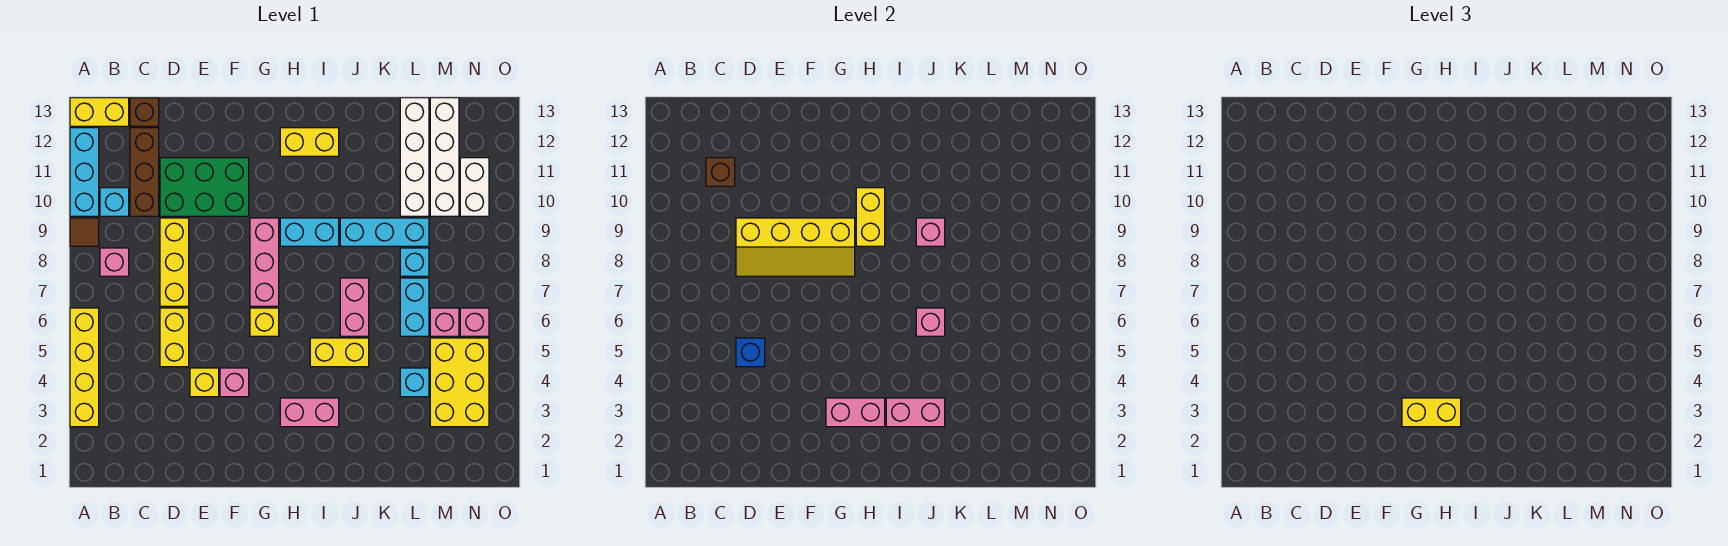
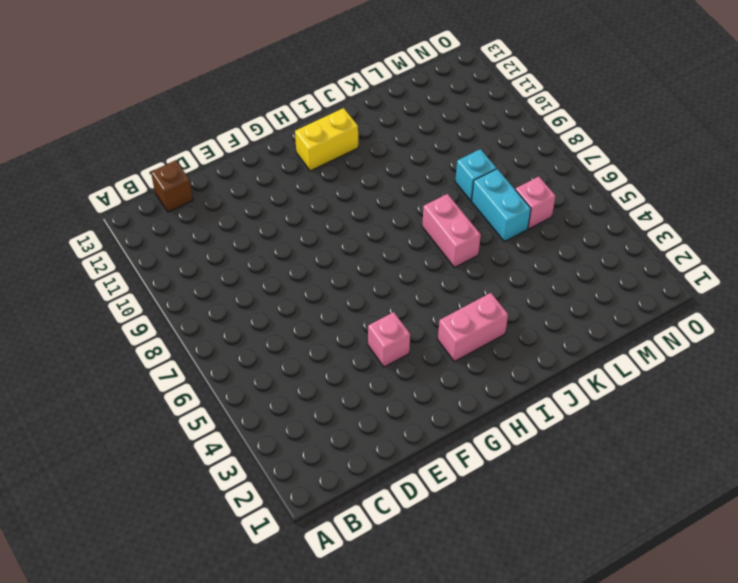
none -> yellow brick A3:A6 level 1
none -> brown tile A9 level 1
none -> cyan brick A10:A12 level 1
none -> yellow brick A13:B13 level 1

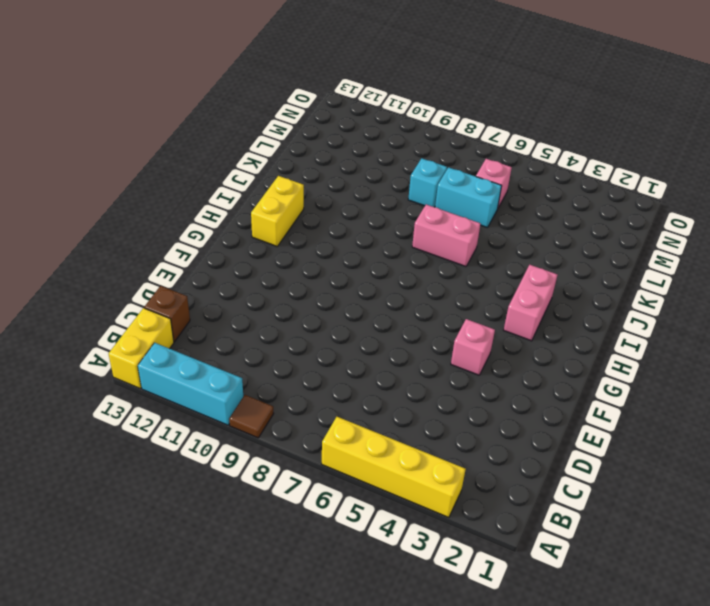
none -> pink brick B8 level 1
none -> cyan brick B10 level 1
none -> brown brick C10:C12 level 1
none -> yellow brick D5:D6 level 1

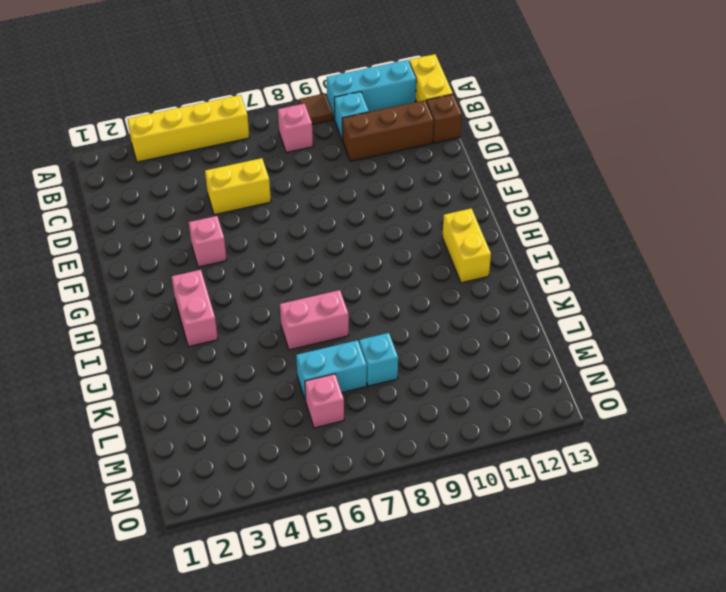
none -> yellow brick D7:D9 level 1
none -> green brick D10:F11 level 1
none -> yellow brick E4 level 1
none -> yellow brick G6 level 1

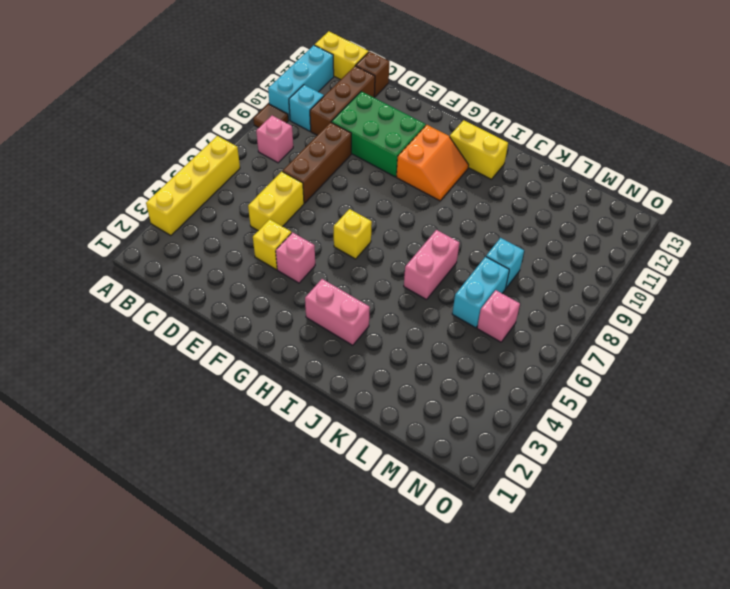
brown brick D7:D9 level 1 -> yellow brick D7:D9 level 1
orange slope G10:H11 level 1 top G -> none
none -> pink brick G7:G9 level 1
none -> cyan brick H9:I9 level 1
none -> yellow brick I5:J5 level 1
none -> cyan brick J9:L9 level 1

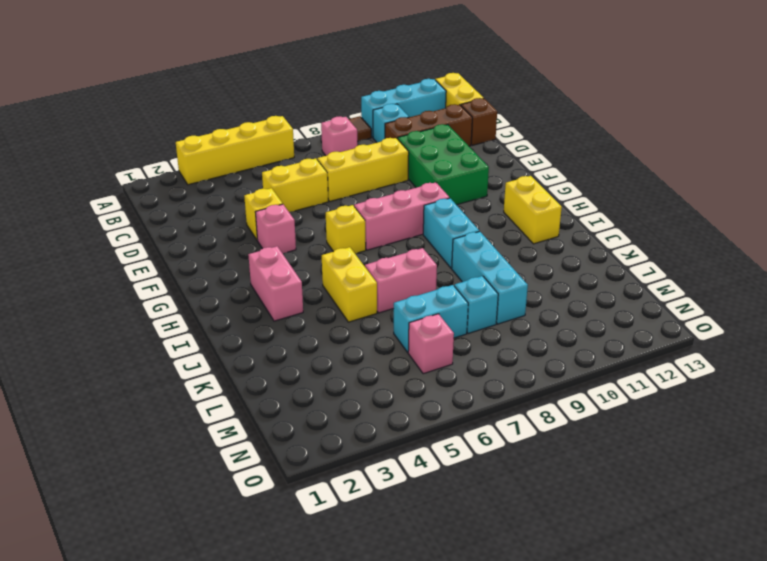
none -> cyan brick L4 level 1
none -> white brick L10:L13 level 1
none -> yellow brick M3:N5 level 1
none -> white brick M10:M13 level 1

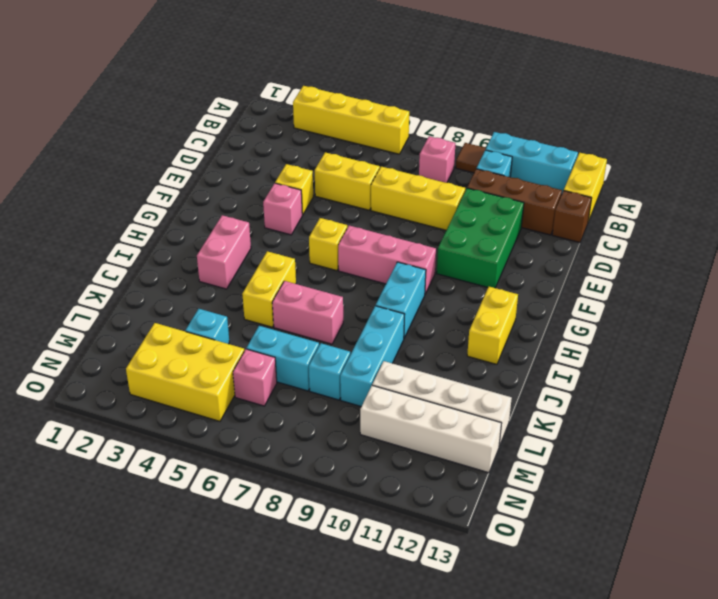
none -> pink brick N6 level 1
none -> white brick N10:N11 level 1
none -> brown brick C11 level 2
none -> blue brick D5 level 2

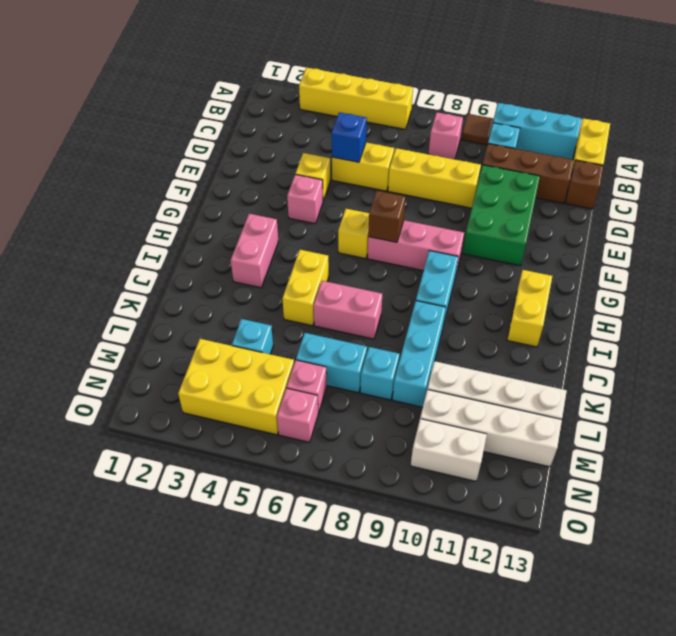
brown brick G7 level 2 -> brown brick C11 level 2
none -> yellow slope D8:G9 level 2 top 9
none -> pink brick G3:H3 level 2
none -> yellow brick H9:H10 level 2
none -> pink brick I3:J3 level 2

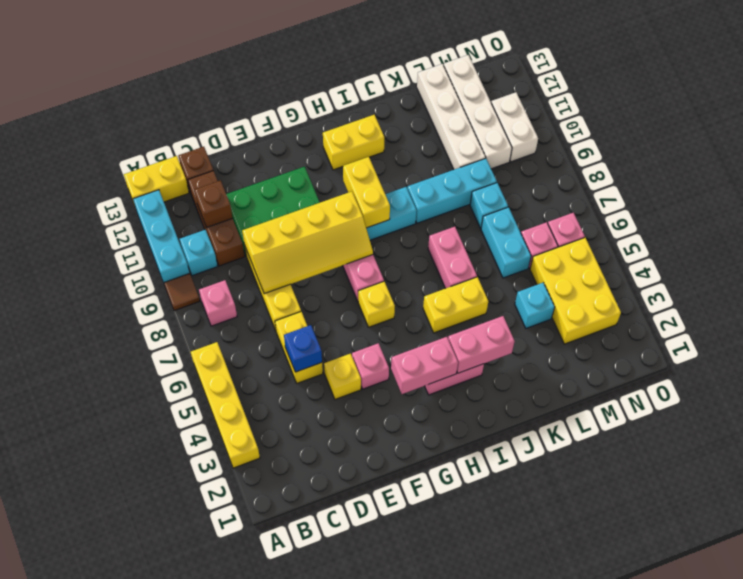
none -> pink brick J6 level 2
none -> pink brick J9 level 2
none -> yellow brick G3:H3 level 3

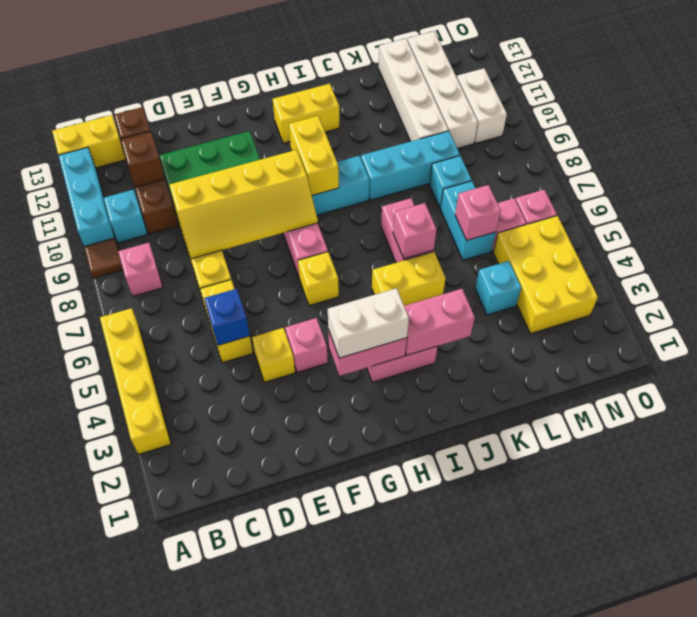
white brick G3:H3 level 3 -> yellow brick G3:H3 level 3
pink brick L6 level 2 -> pink brick J9 level 2

